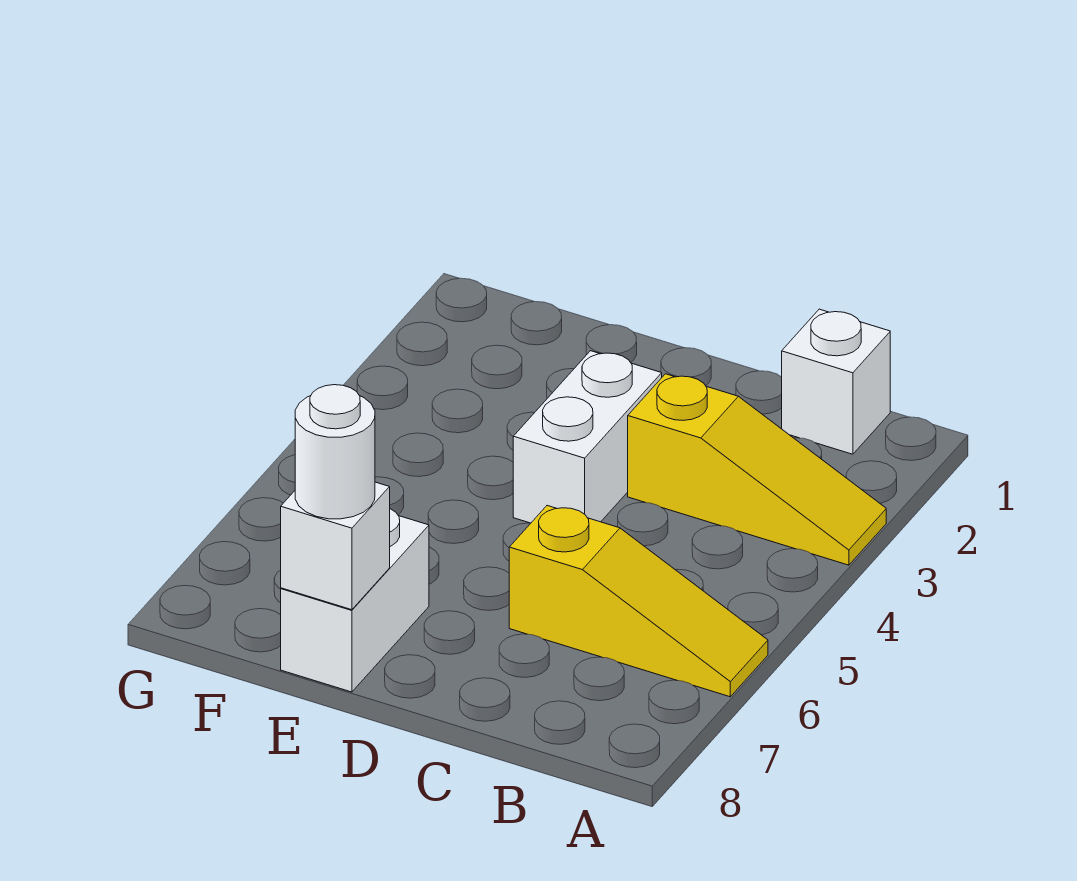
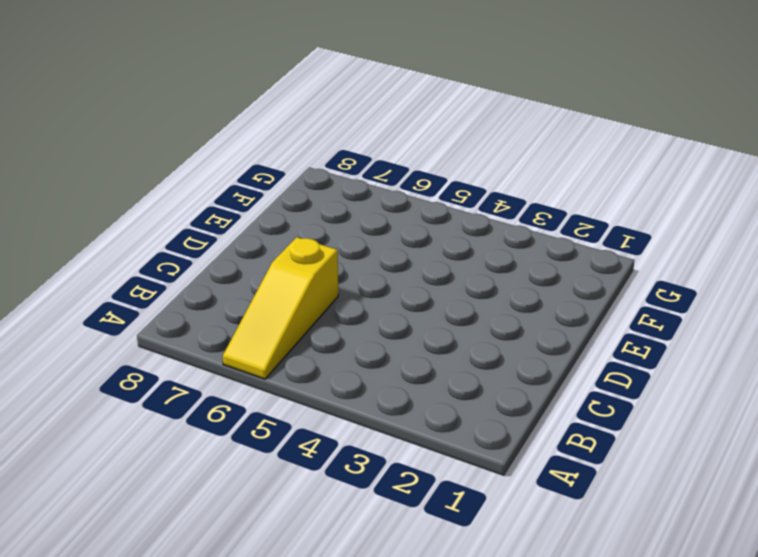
none -> yellow slope A3:C3 level 1 top C
none -> white brick B1 level 1

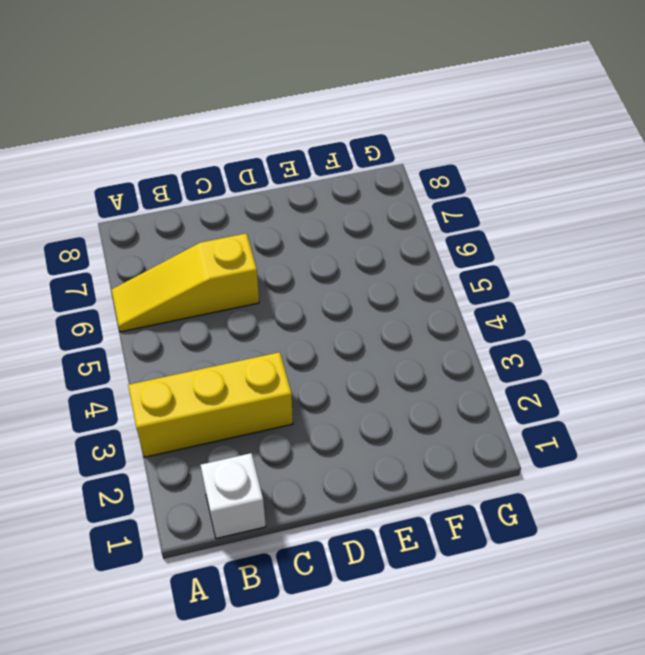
yellow brick A3:C3 level 1 -> yellow slope A3:C3 level 1 top C
none -> white brick D3:D4 level 1
none -> white brick E7:E8 level 1

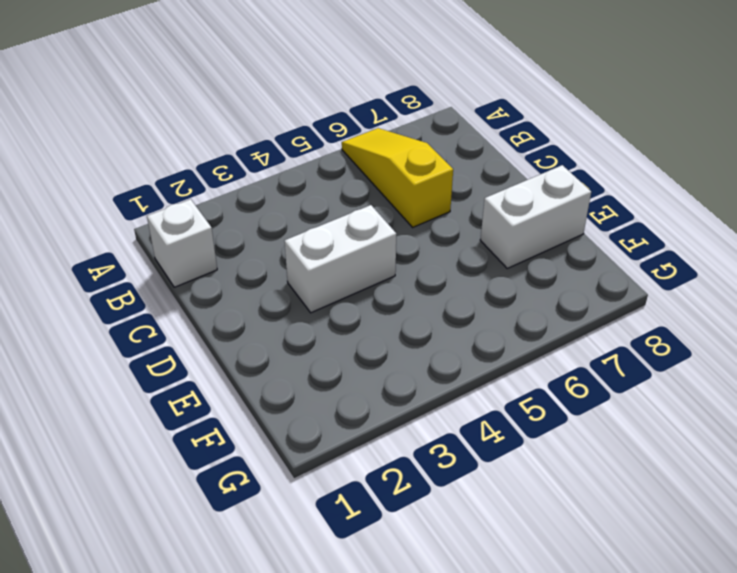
none -> yellow slope A3:C3 level 1 top C
none -> white brick E8 level 2

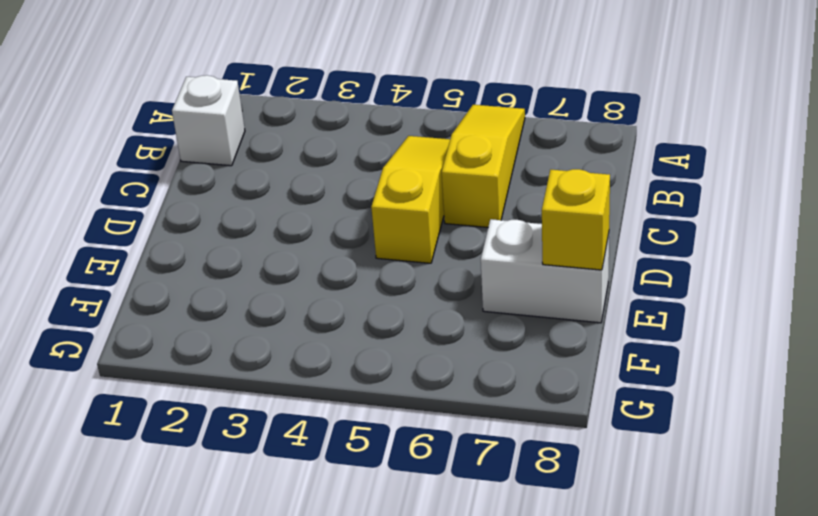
yellow slope B5:D5 level 1 top D -> yellow slope A3:C3 level 1 top C
yellow brick E8 level 2 -> white brick E8 level 2
none -> white brick D3:D4 level 1
none -> white round brick E8 level 3

